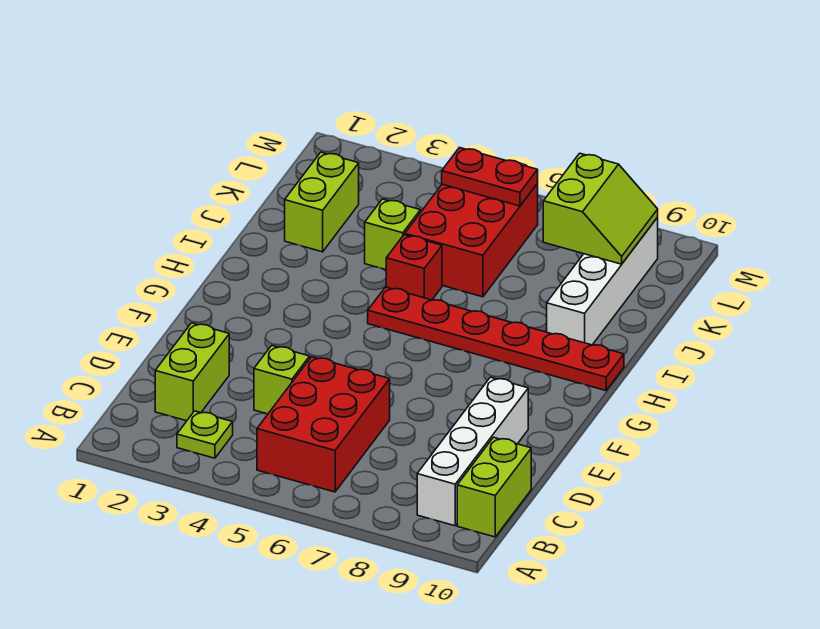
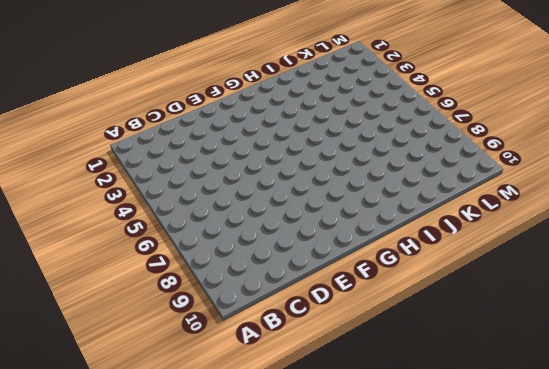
none -> lime plate B3 level 1
none -> red brick B5:D6 level 1
none -> white brick B9:E9 level 1

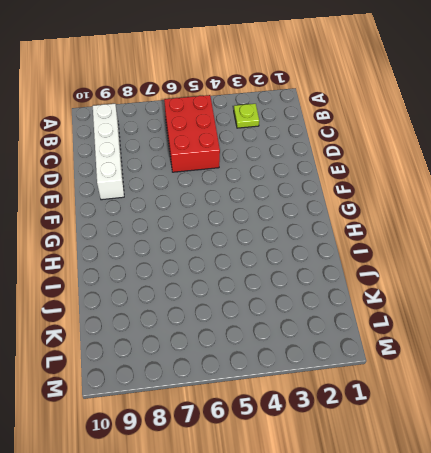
none -> lime brick B10:C10 level 1
none -> lime brick C2:D2 level 1
none -> lime brick D4 level 1

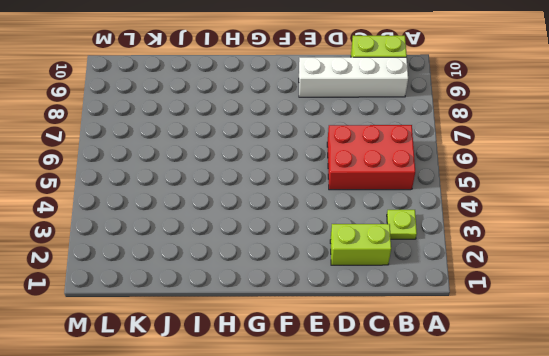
none -> lime brick D4 level 1
none -> red plate H5:H10 level 1
none -> red brick I5 level 1

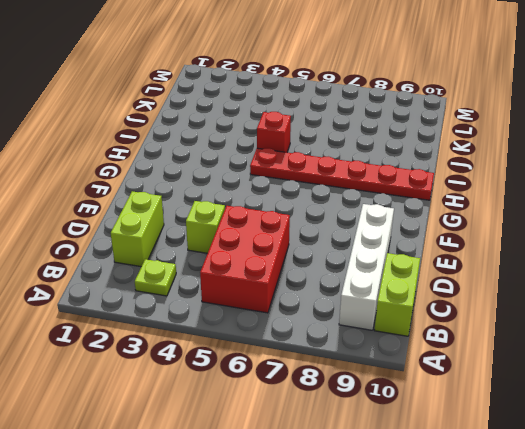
none -> white brick I9:L9 level 1
none -> lime brick J2:K2 level 1
none -> lime brick J4 level 1

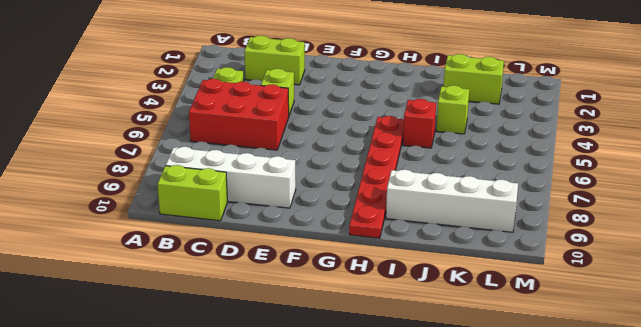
none -> red brick J5:L6 level 1
none -> lime slope K8:L9 level 2 top 8
none -> red plate L5:L6 level 2

